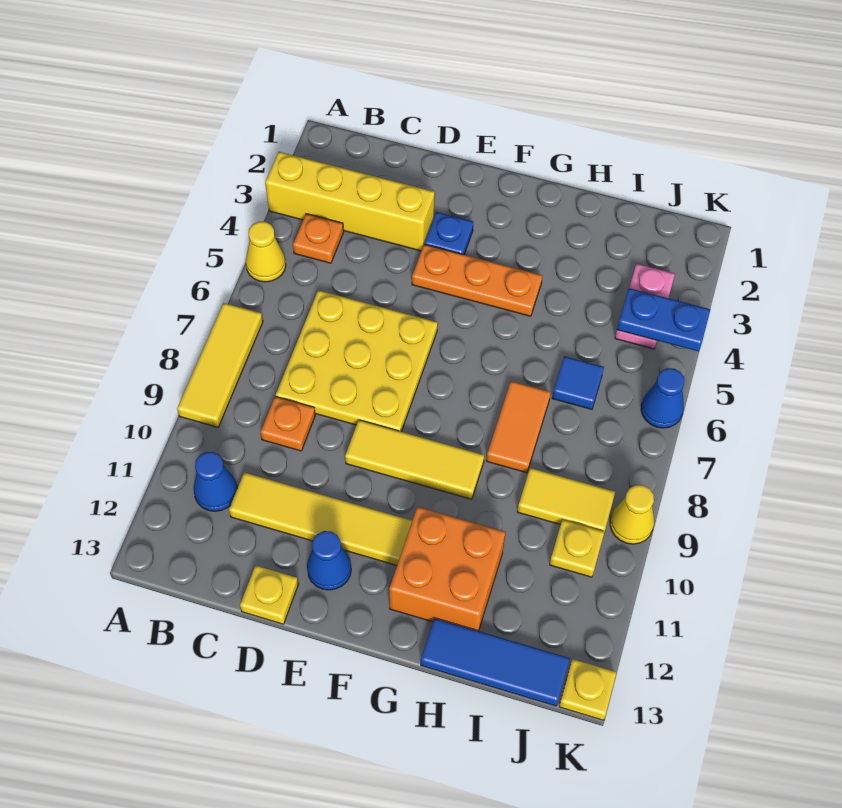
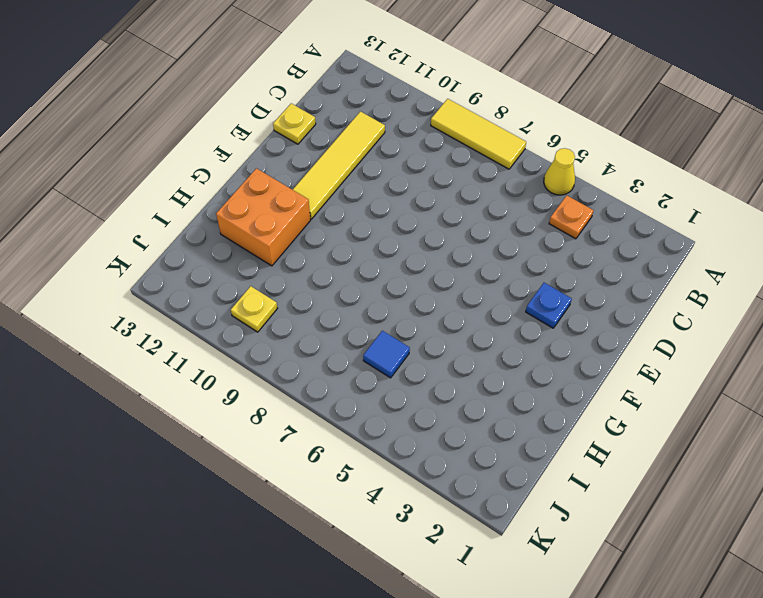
none -> yellow brick A3:D3 level 1
none -> blue cone B11 level 1
none -> yellow plate C6:E8 level 1

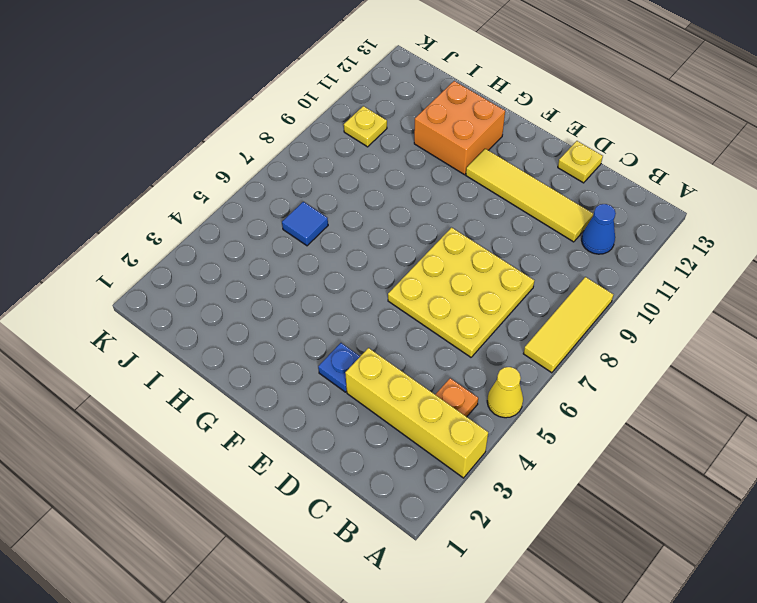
none -> orange plate C9 level 1
none -> orange plate E4:G4 level 1
none -> yellow tile E9:G9 level 1

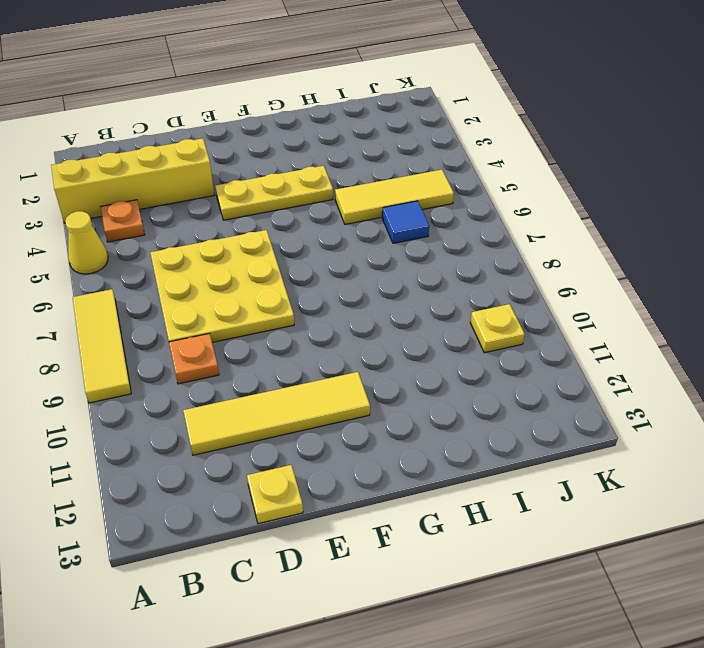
yellow plate E4:G4 level 1 -> orange plate E4:G4 level 1
yellow tile H5:J5 level 1 -> yellow tile E9:G9 level 1
none -> blue cone B11 level 1
none -> blue plate E3 level 1
none -> blue cone E12 level 1

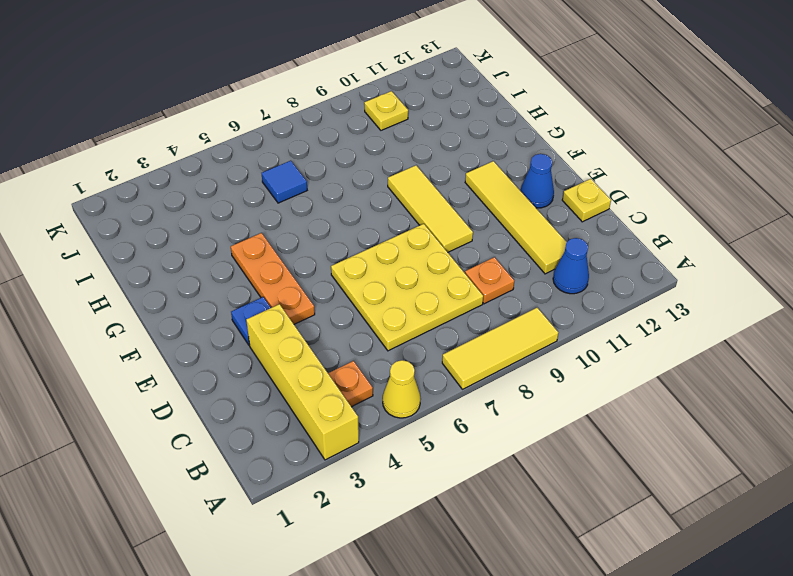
none -> orange brick G11:H12 level 1
none -> orange tile H7:H8 level 1
none -> blue tile H13:J13 level 1

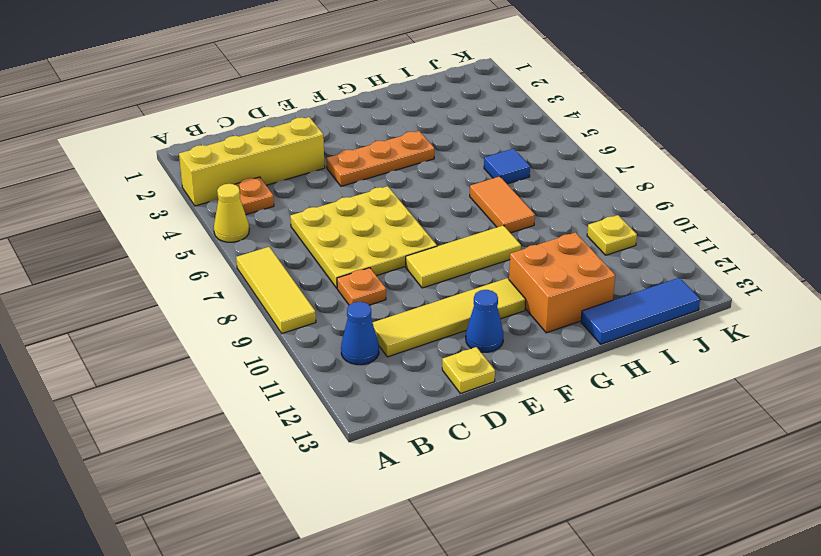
none -> blue plate E3 level 1
none -> yellow tile I9:J9 level 1
none -> pink plate J3:J4 level 1

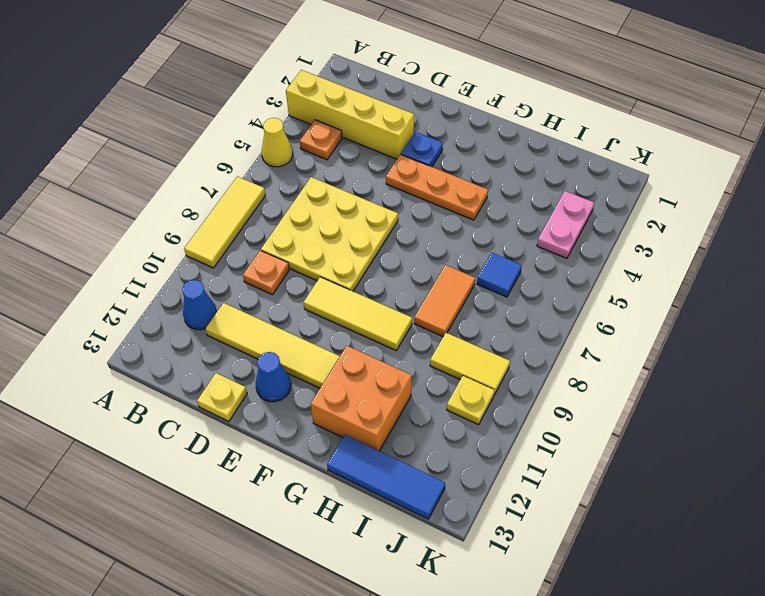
none -> blue cone K6 level 1
none -> yellow cone K9 level 1
none -> yellow plate K13 level 1

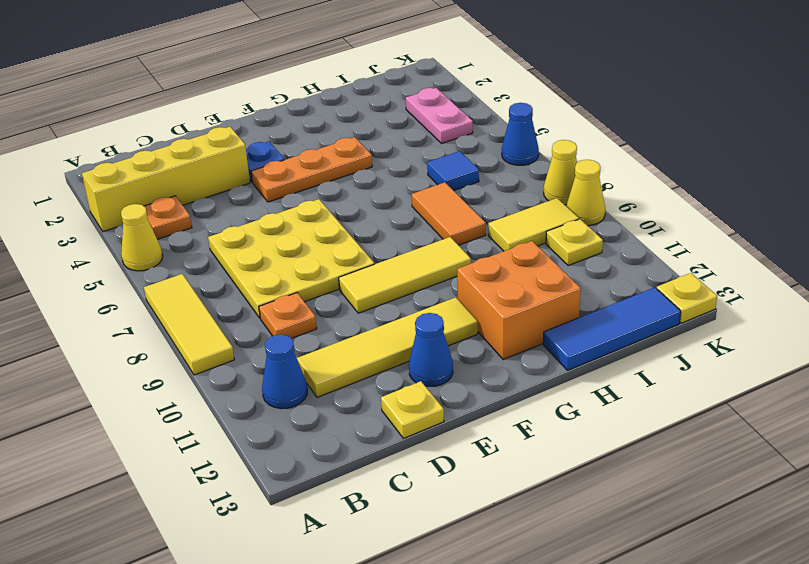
yellow cone K8 level 1 -> none
none -> blue plate J4:K4 level 2

